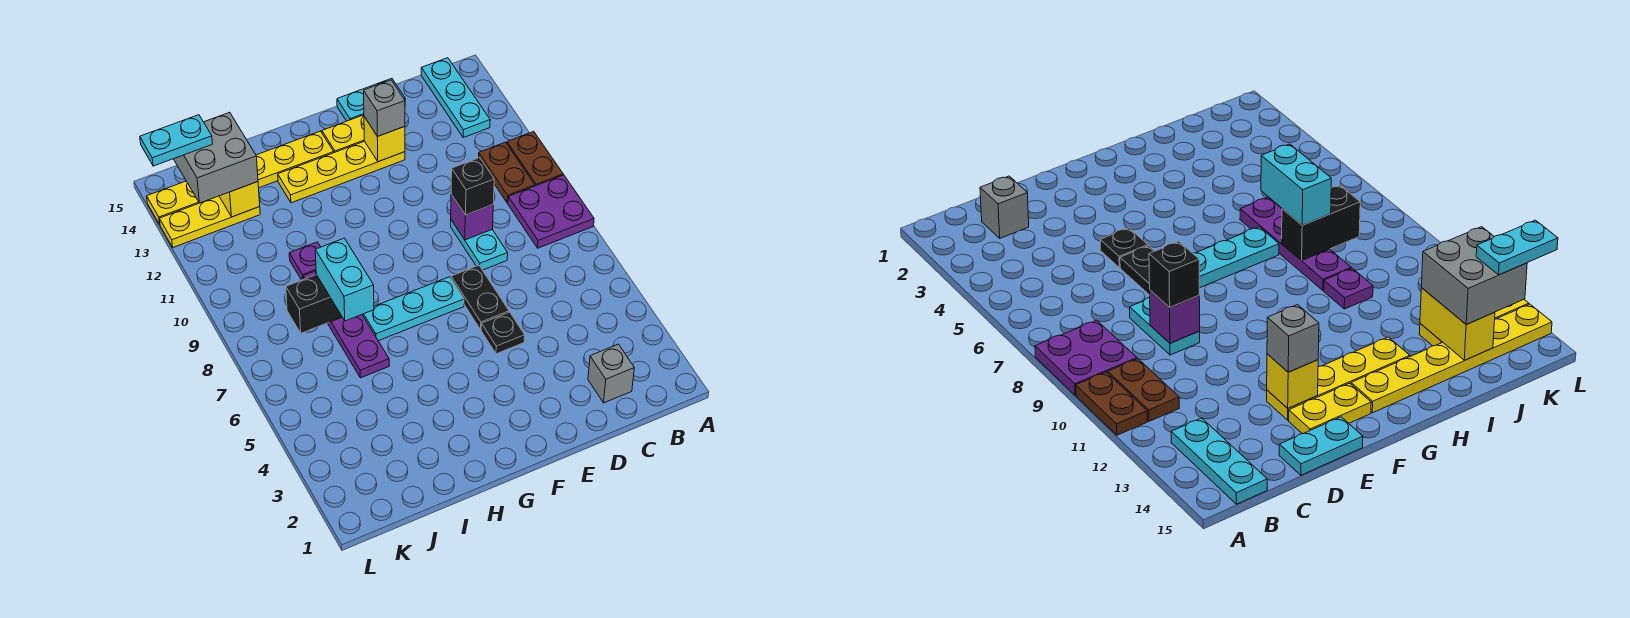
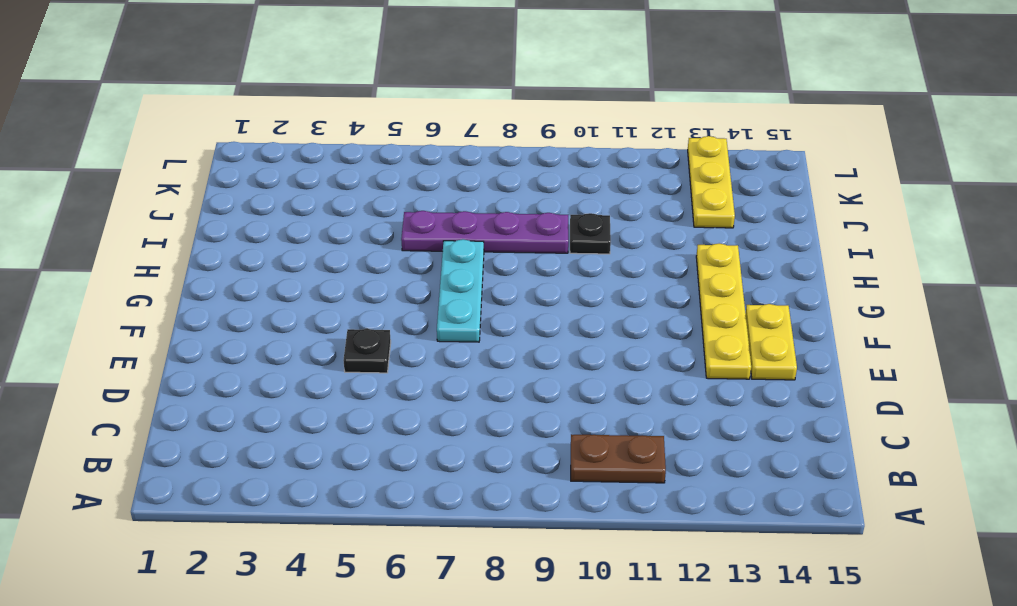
black plate I10 level 1 -> purple plate I10 level 1
none -> purple plate A8:B9 level 1
none -> brown plate A10:A11 level 1
none -> cyan plate B13:B15 level 1

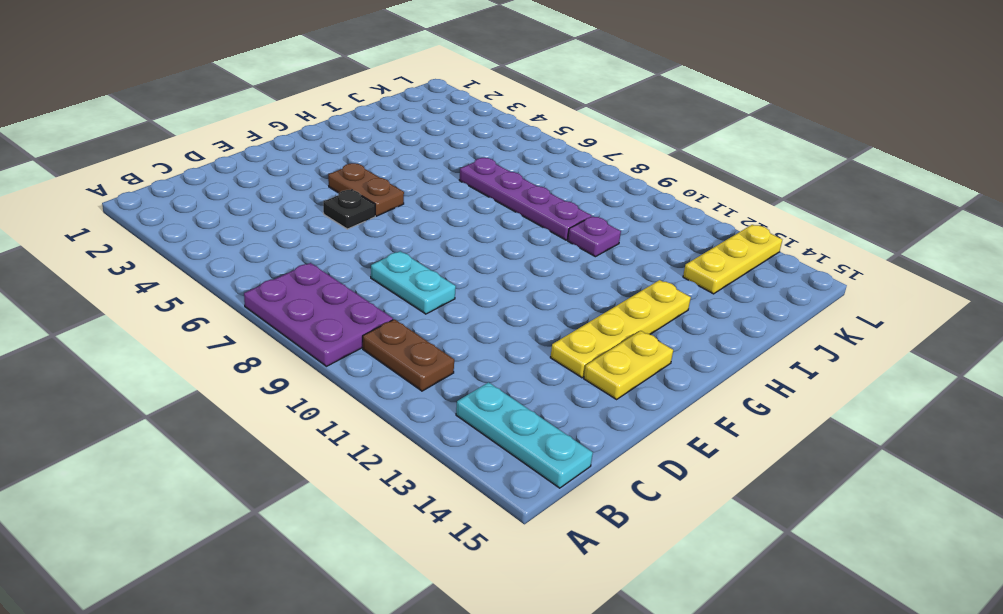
purple plate A7:B9 level 1 -> purple plate A8:B9 level 1
brown plate F4:F5 level 1 -> brown plate A10:A11 level 1
none -> grey brick C2 level 1
none -> cyan plate D15:E15 level 1
none -> black plate E6:E7 level 1

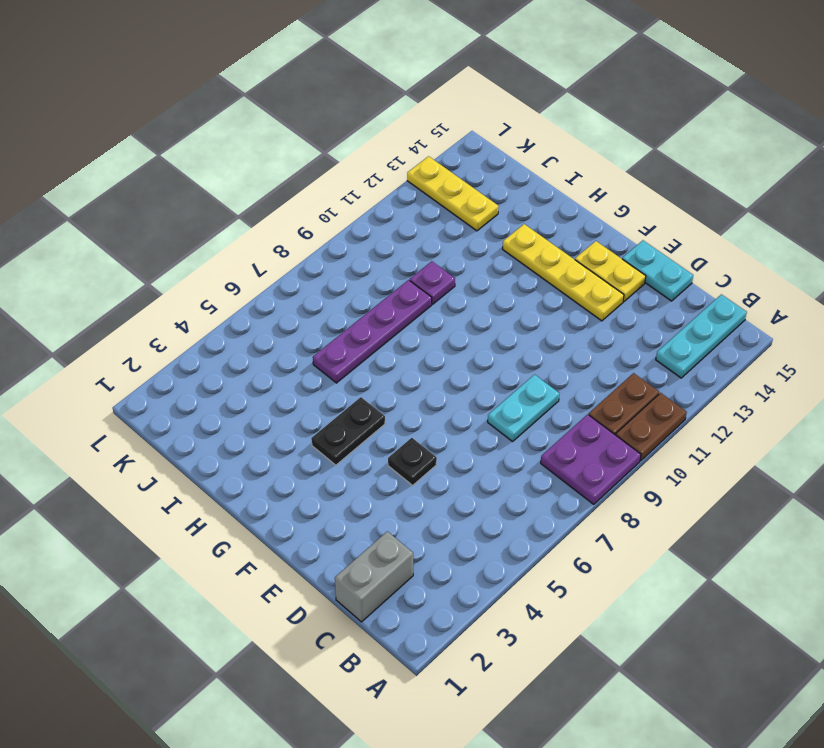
grey brick C1:C2 level 1 -> grey brick C2 level 1
black plate G4:G5 level 1 -> black plate E6:E7 level 1
none -> cyan plate F7:H7 level 1
none -> yellow plate G14:L14 level 1
none -> purple brick D9 level 2

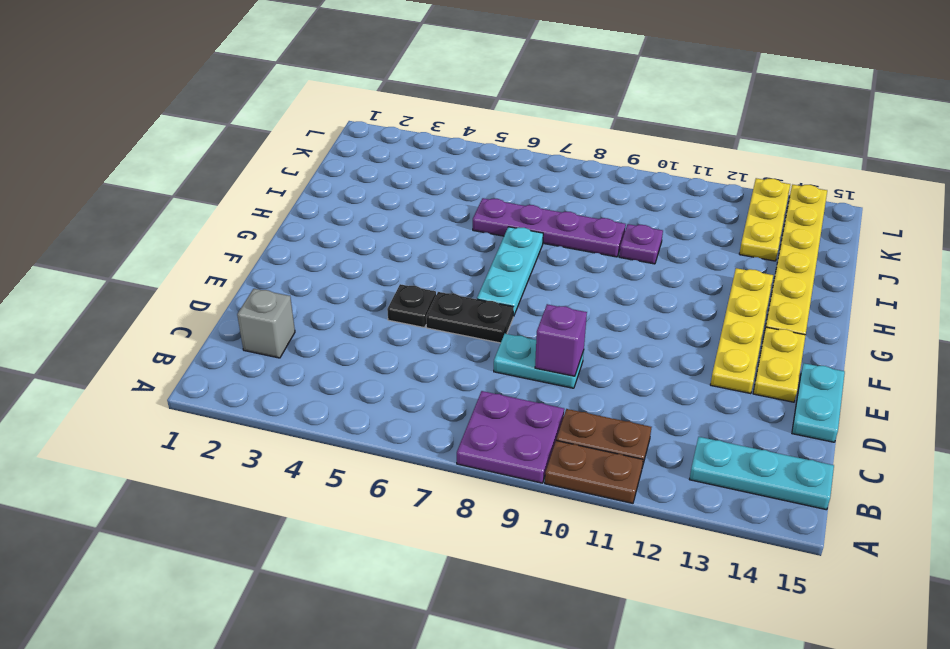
none -> yellow brick E13 level 2
none -> black brick I8:J8 level 2
none -> yellow brick J13:J14 level 2

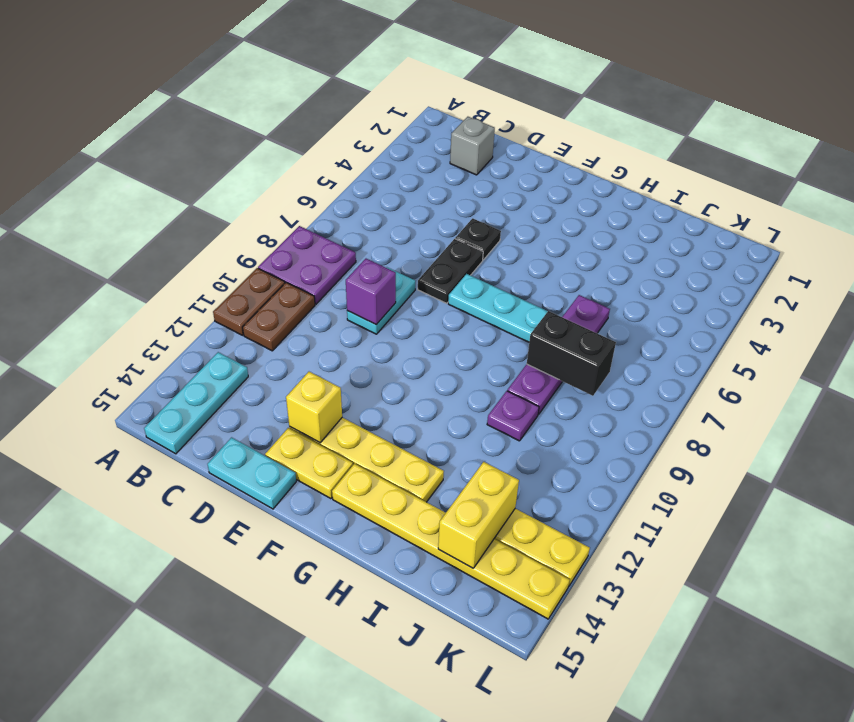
none -> black brick D9 level 3
none -> grey brick E13 level 3
none -> cyan brick I7:I8 level 3

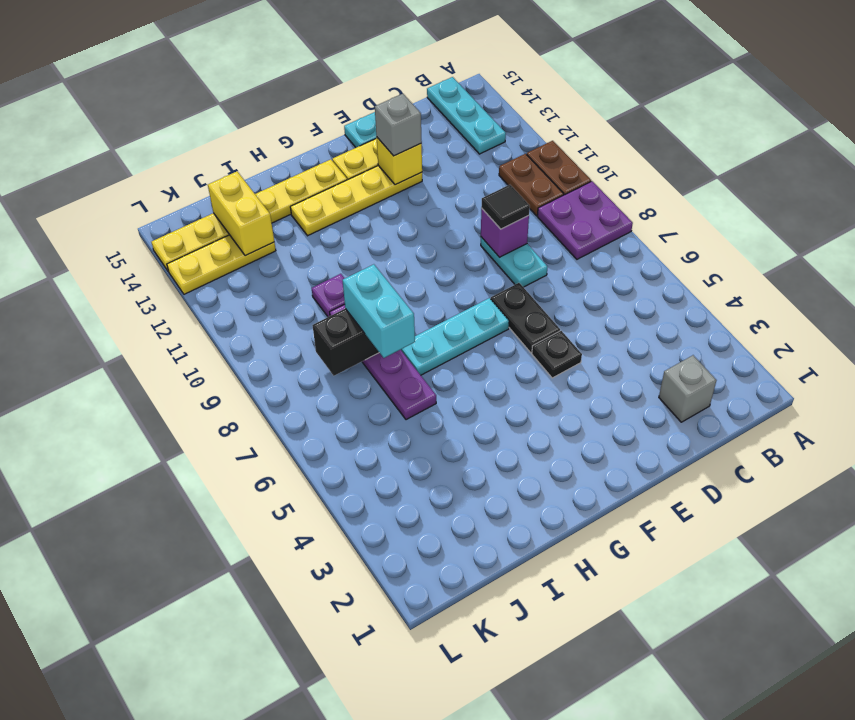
black tile D9 level 3 -> black brick D9 level 3
none -> grey brick J13:K14 level 3
none -> cyan plate K14:L14 level 4

